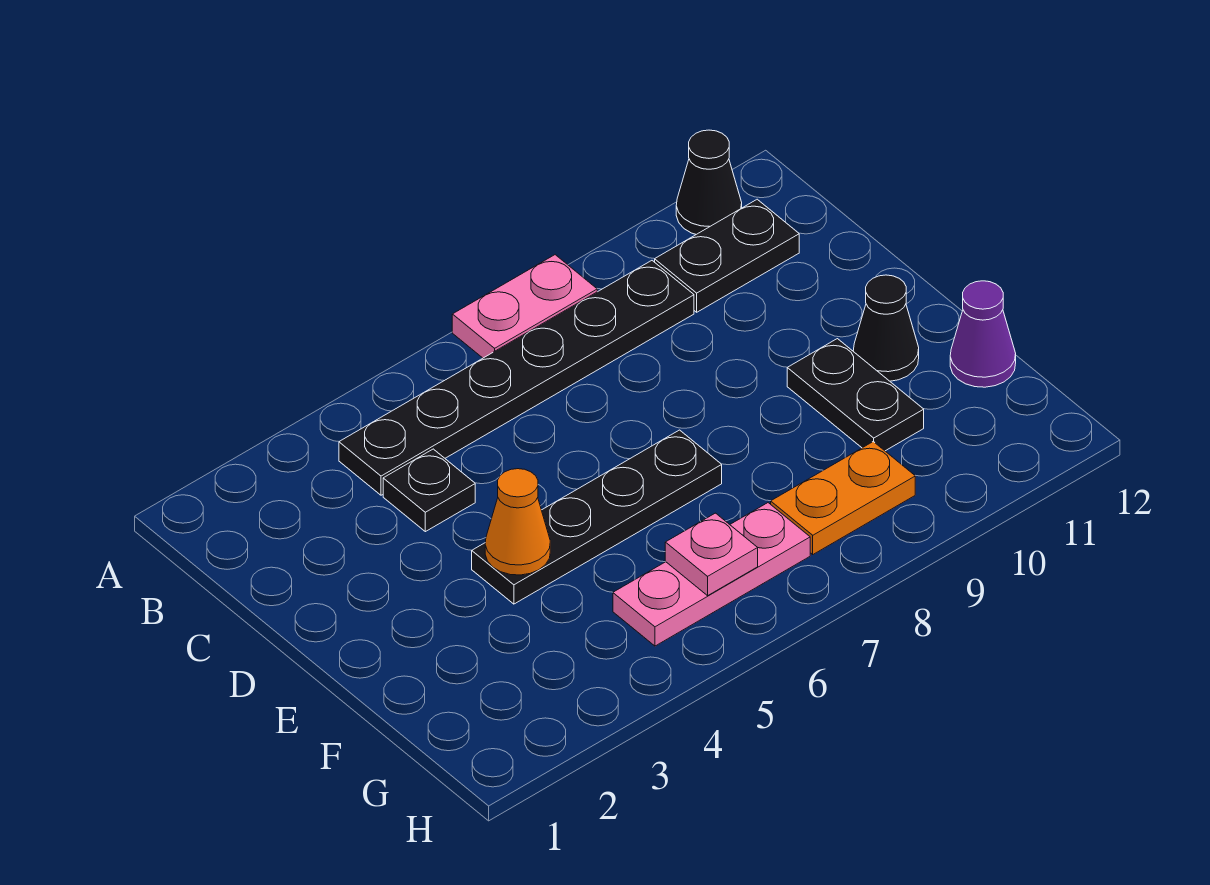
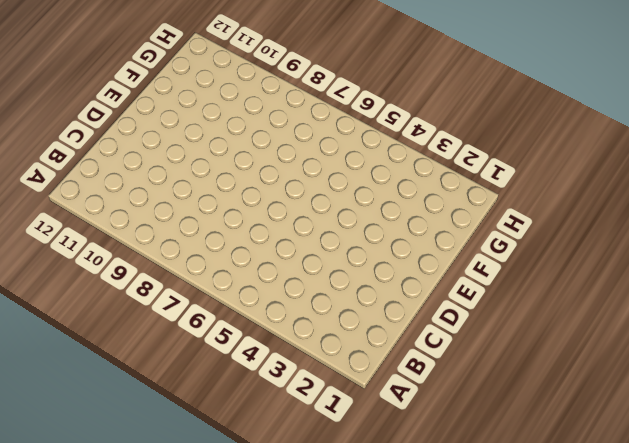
none -> pink plate A7:A8 level 1
none -> black cone A11 level 1
none -> black plate B4:B9 level 1

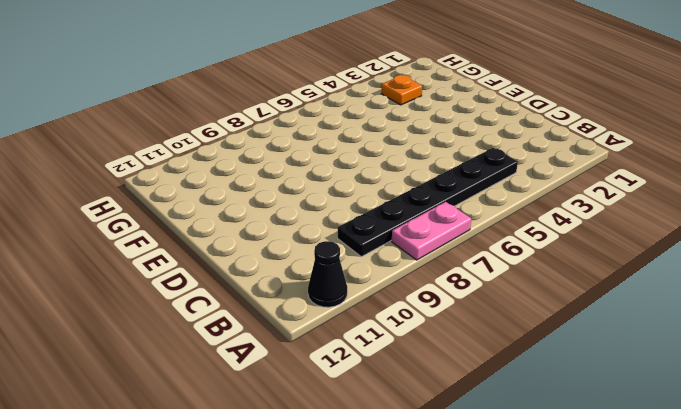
orange plate G3 level 1 -> none
none -> black plate B10:B11 level 1
none -> black plate C4 level 1
none -> black plate E4:E7 level 1

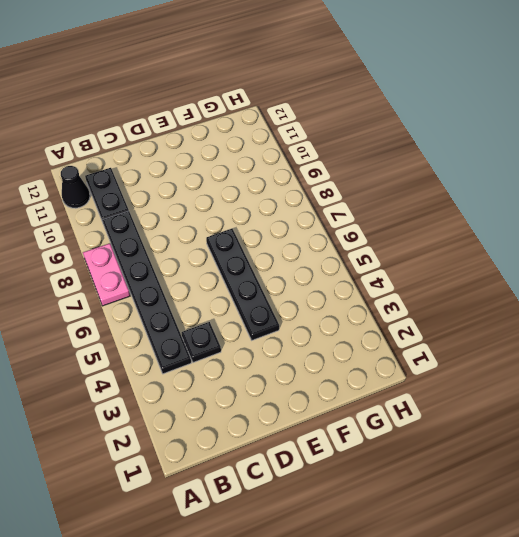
none -> black plate E10:F10 level 1
none -> black cone E11 level 1
none -> purple cone F12 level 1

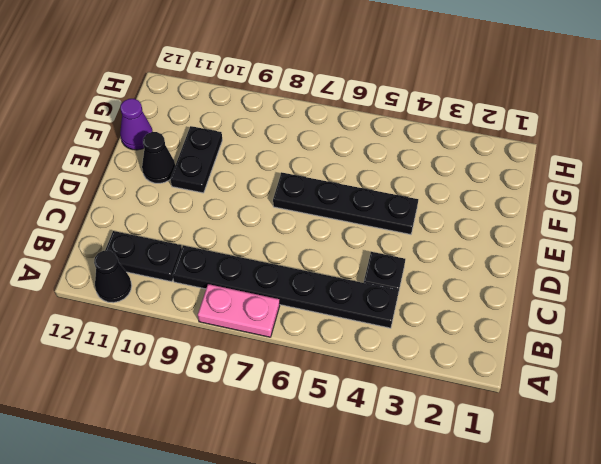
none -> pink plate G5:G7 level 1
none -> orange plate G8:G9 level 1
none -> orange cone E4 level 2

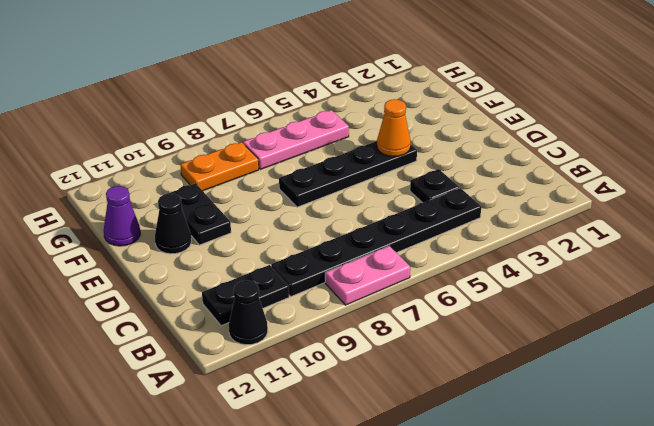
none -> pink plate G6 level 2

